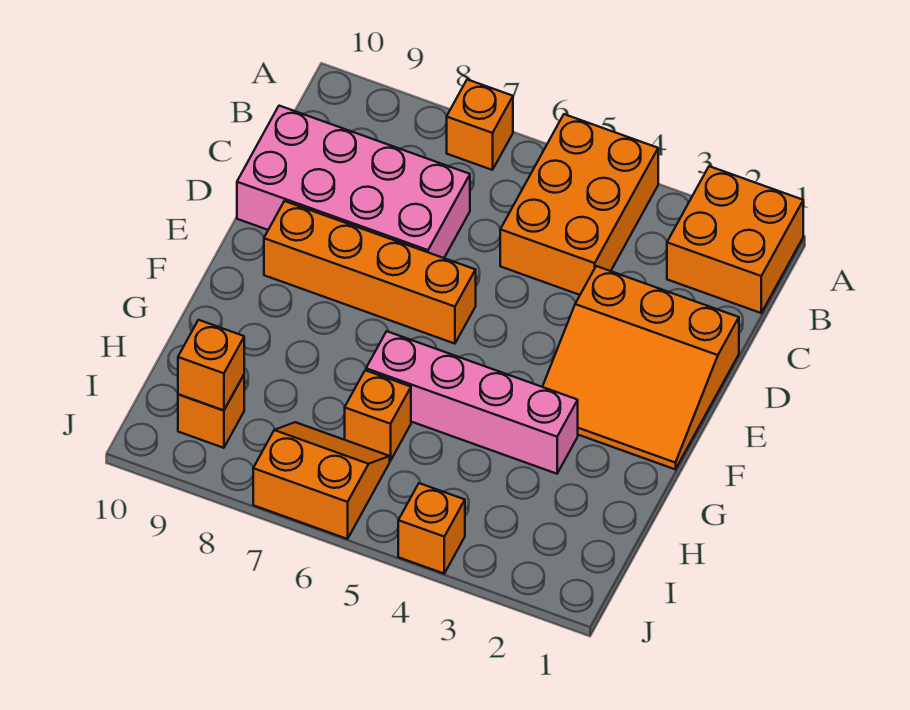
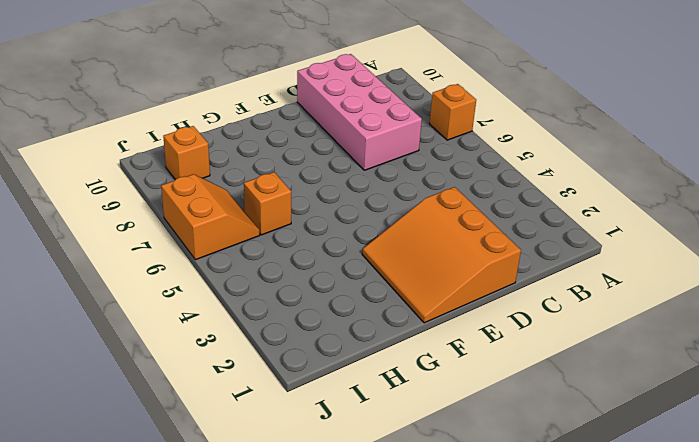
none -> orange brick A1:B2 level 1
none -> orange brick A4:C5 level 1
none -> orange brick E6:E9 level 1

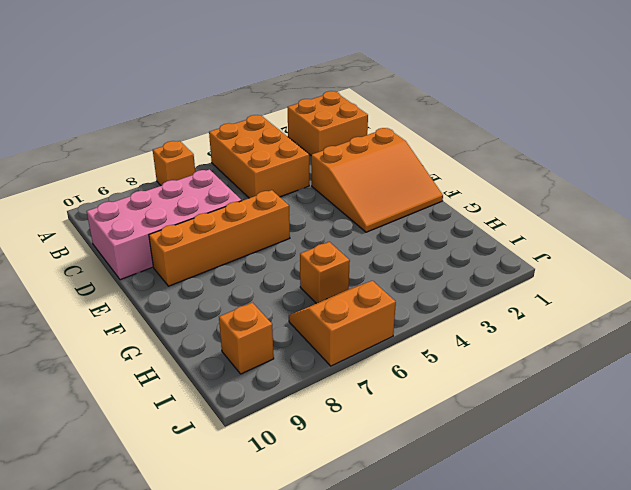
none -> pink brick G3:G6 level 1
none -> orange brick J4 level 1
none -> orange brick I9 level 2

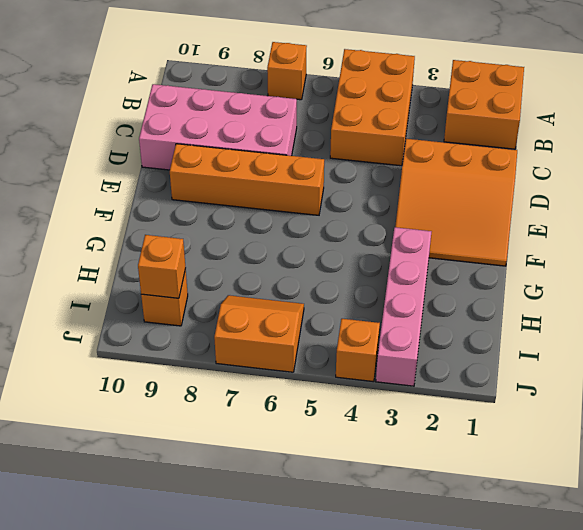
pink brick G3:J3 level 1 -> pink brick G3:G6 level 1
none -> orange brick H6 level 1

